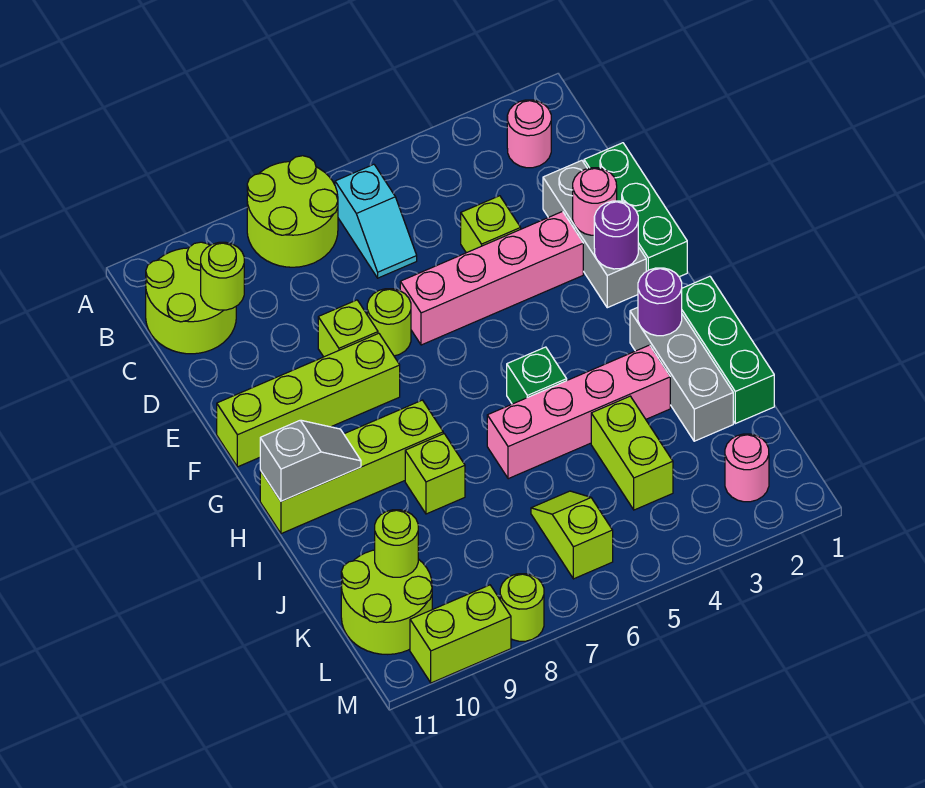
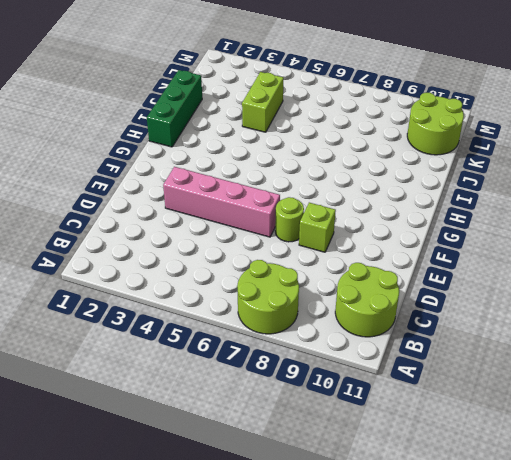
none -> pink round brick B2 level 1
none -> cyan slope B6:C6 level 1 top B
none -> green brick D1:F1 level 1

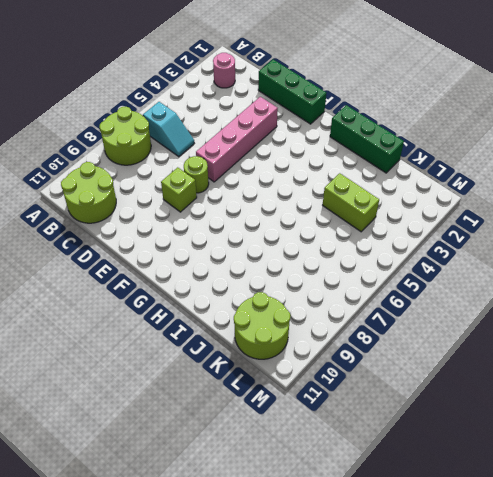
none -> grey brick D2:F2 level 1
none -> lime brick D4 level 1
none -> lime brick F8:F11 level 1

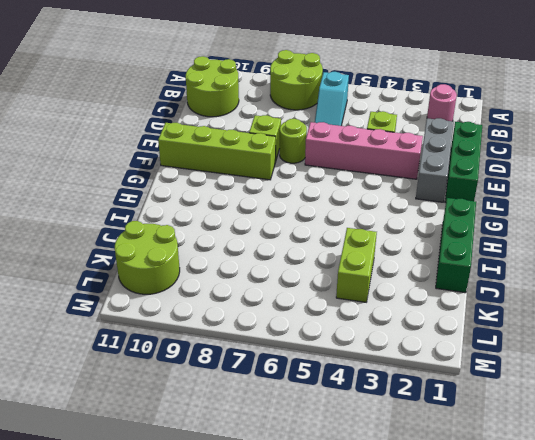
none -> grey brick H2:J2 level 1
none -> green brick H5 level 1
none -> lime brick H8:H11 level 1

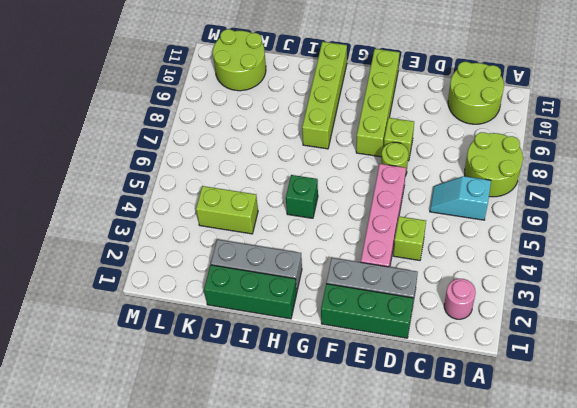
none -> pink brick I3:I6 level 1
none -> lime brick I8 level 1
none -> lime slope K6:L6 level 1 top L

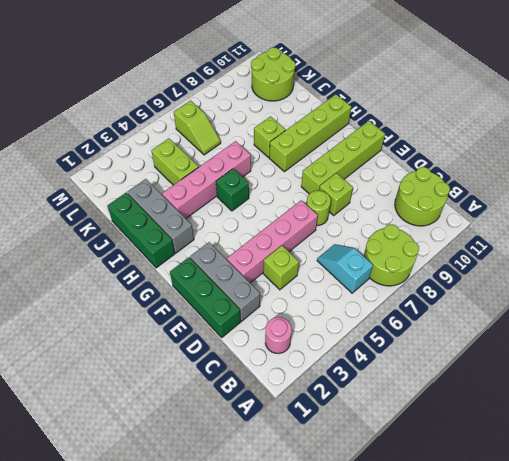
none -> pink round brick L2 level 1
none -> lime round brick M8 level 1
none -> lime brick M9:M10 level 1

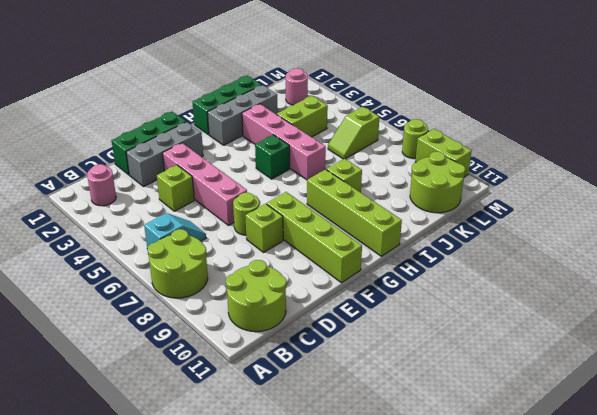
none -> lime round brick C10 level 2
none -> pink round brick E2 level 2
none -> purple round brick F2 level 2

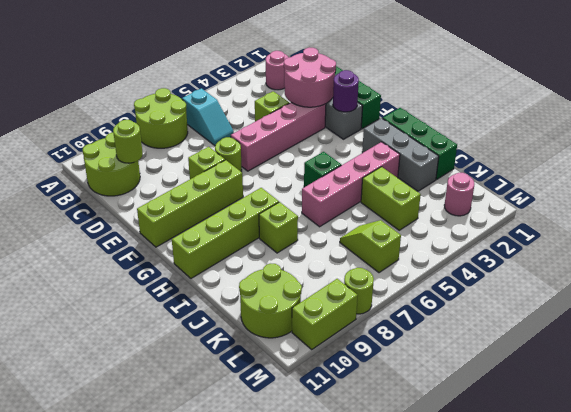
pink round brick D2:E3 level 2 -> pink round brick E2 level 2
none -> purple round brick H2 level 2
none -> grey slope H10:H11 level 2 top 11
none -> lime round brick K10 level 2

